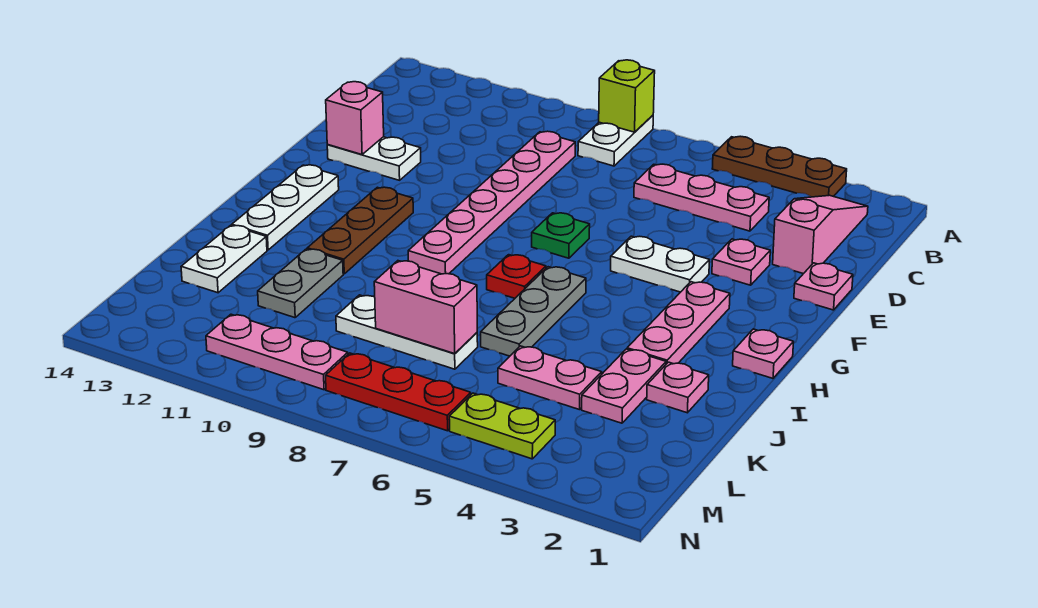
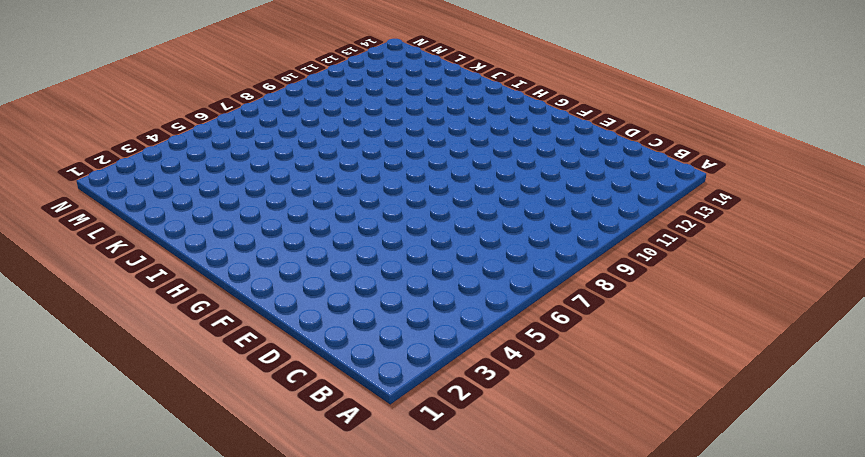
none -> brown plate A3:A5 level 1
none -> white plate A8:B8 level 1
none -> pink slope B2:D2 level 1 top D

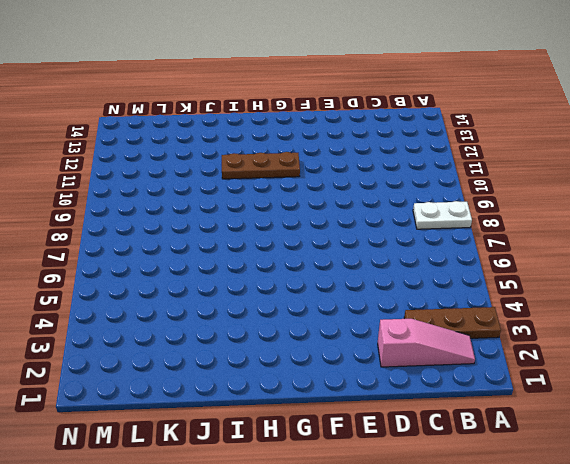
brown plate A3:C3 level 1 -> brown plate A3:A5 level 1
none -> pink plate C4:C6 level 1
none -> pink plate C9:H9 level 1
none -> pink plate E1 level 1

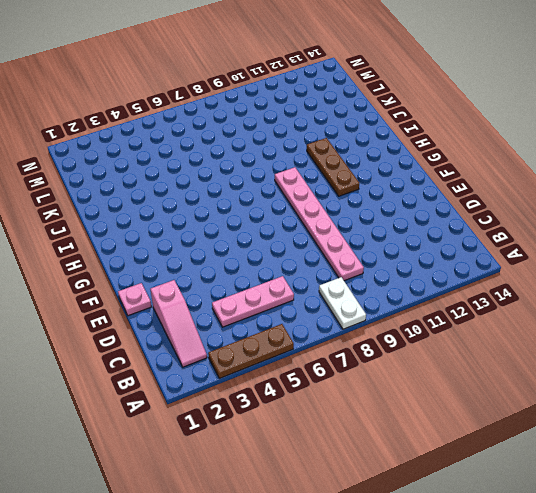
none -> pink plate E3 level 1
none -> white plate E12:E13 level 1
none -> white plate F4:F5 level 1

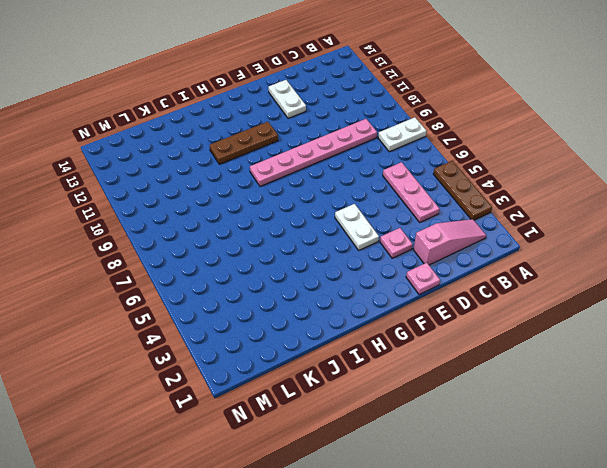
none -> green plate F7 level 1
none -> pink plate G3:I3 level 1
none -> white plate G13:I13 level 1

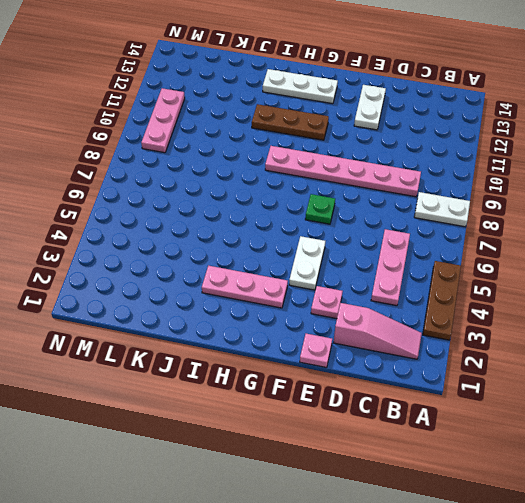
none -> pink plate H1 level 1
none -> grey plate H6:J6 level 1
none -> red plate H7 level 1

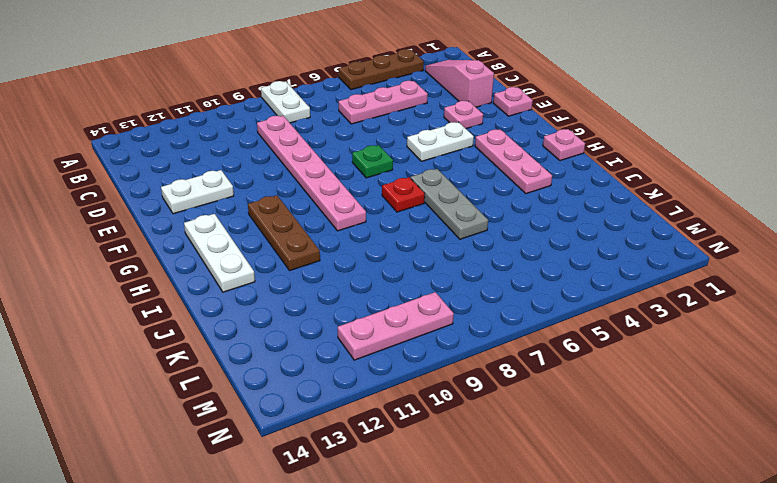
none -> pink plate J2 level 1
none -> pink plate J3:K3 level 1
none -> grey plate J11:K11 level 1

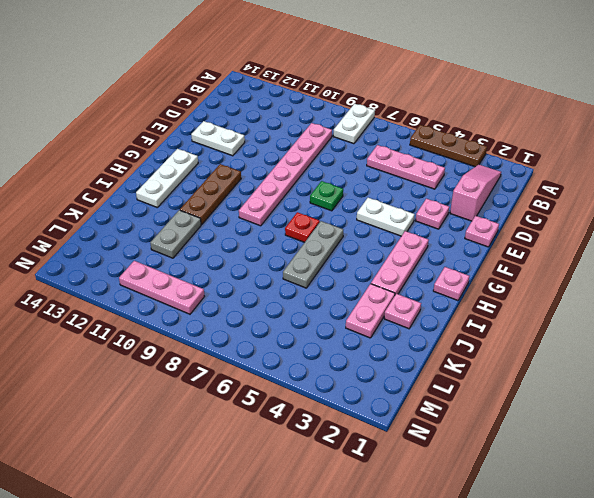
none -> white plate J13:K13 level 1
none -> pink plate K4:K5 level 1
none -> white plate K7:K9 level 1

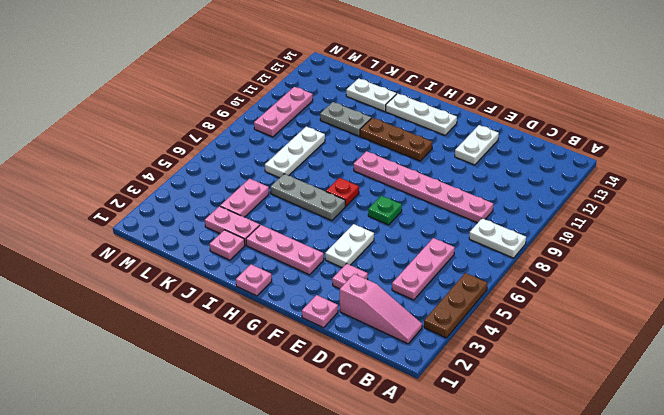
none -> lime plate M4:M5 level 1
none -> red plate M6:M8 level 1
none -> lime brick A8 level 2

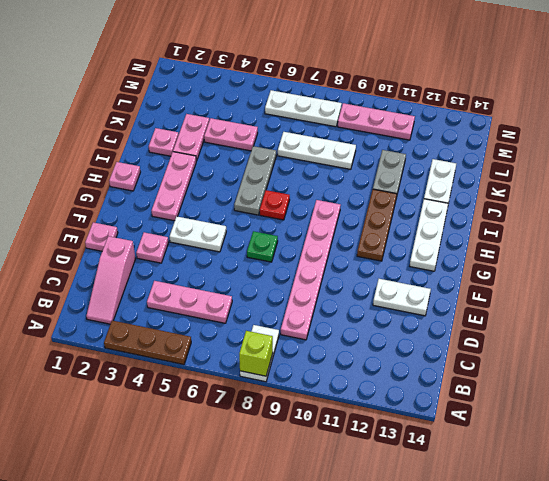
white plate M6:M8 level 1 -> red plate M6:M8 level 1
none -> lime plate M4:M5 level 1
none -> pink brick E13 level 2
none -> pink brick K7:K8 level 2

